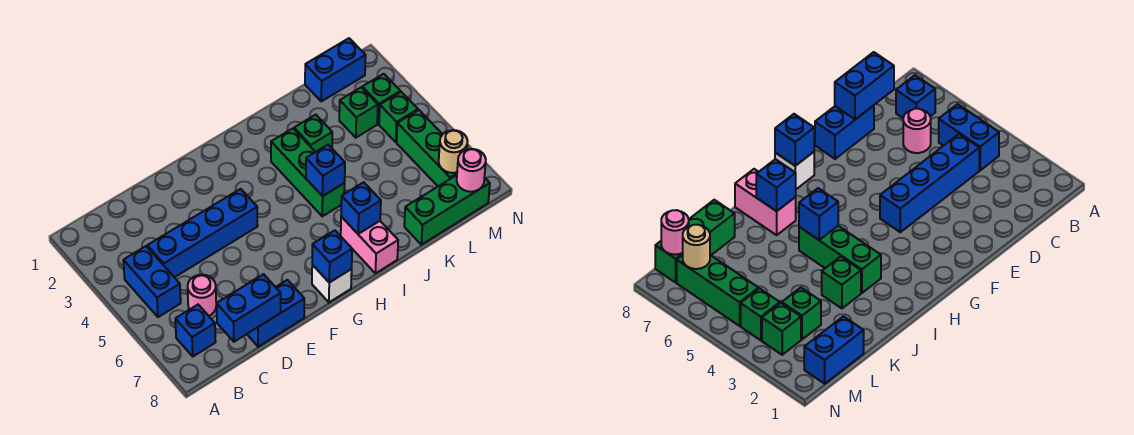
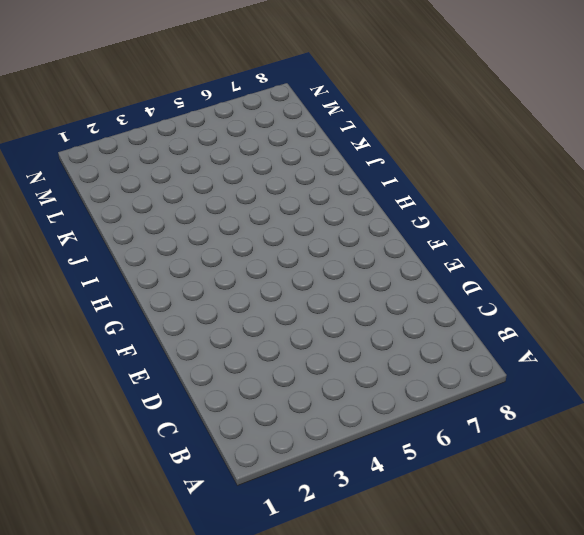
none -> blue brick B4:B5 level 1
none -> blue brick B7 level 1
none -> blue brick C4:F4 level 1

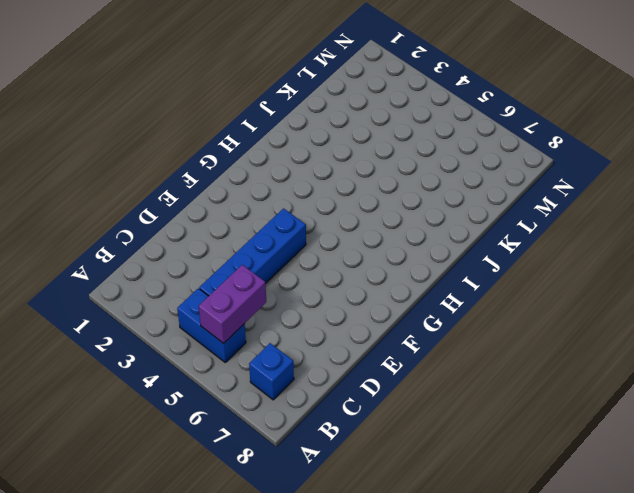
purple brick B5:C5 level 2 -> none
none -> pink round brick C6 level 1
none -> blue brick D8:E8 level 1
none -> white brick G8 level 1

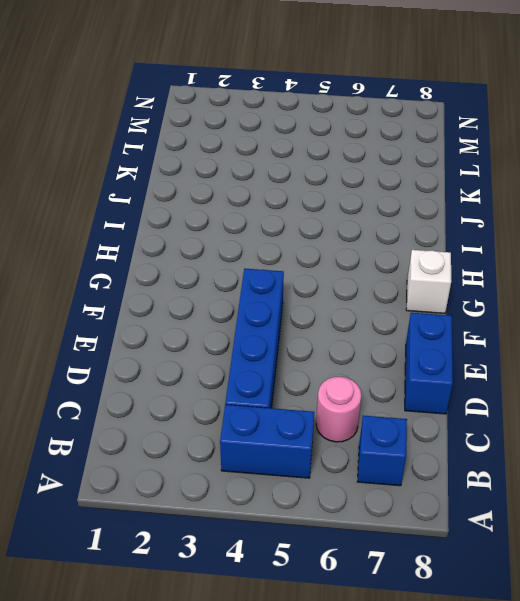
none -> green brick I3:I5 level 1
none -> pink brick I7:I8 level 1
none -> green brick J3 level 1

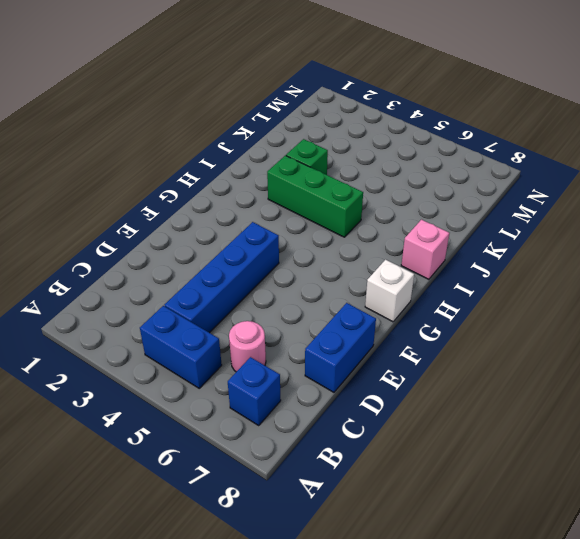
pink brick I8 level 1 -> pink brick I7:I8 level 1
none -> green brick K8:M8 level 1
none -> blue brick L1:M1 level 1
none -> green brick L3 level 1

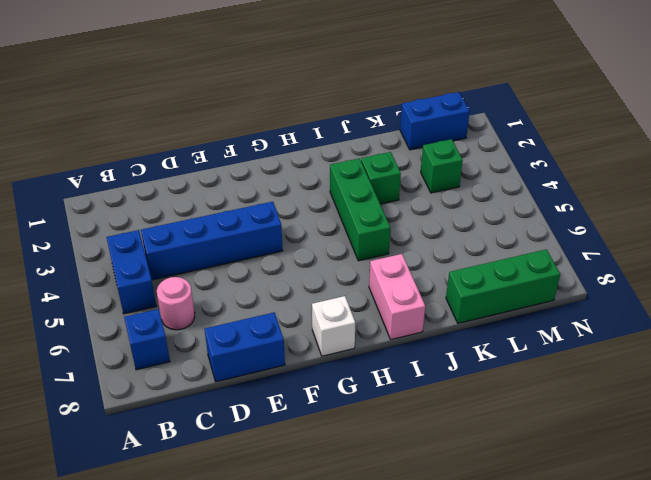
none -> green brick M3 level 1
none -> green brick M4 level 1
none -> green brick M5:M7 level 1

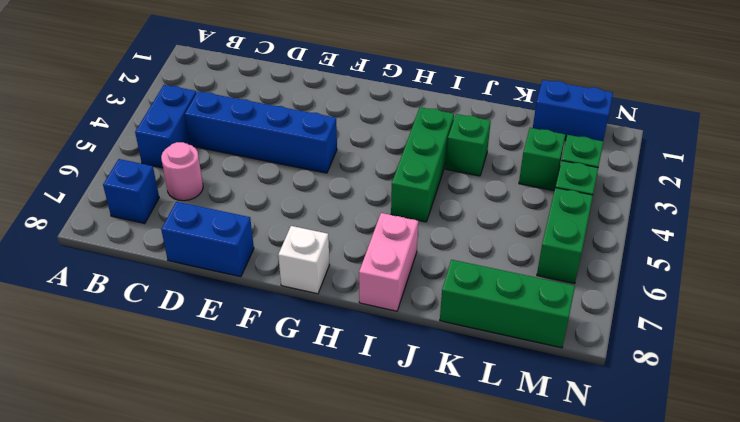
green brick M5:M6 level 1 -> green brick M5:M7 level 1
none -> blue brick C8:D8 level 2
none -> blue brick G8 level 2
none -> blue brick I5 level 2

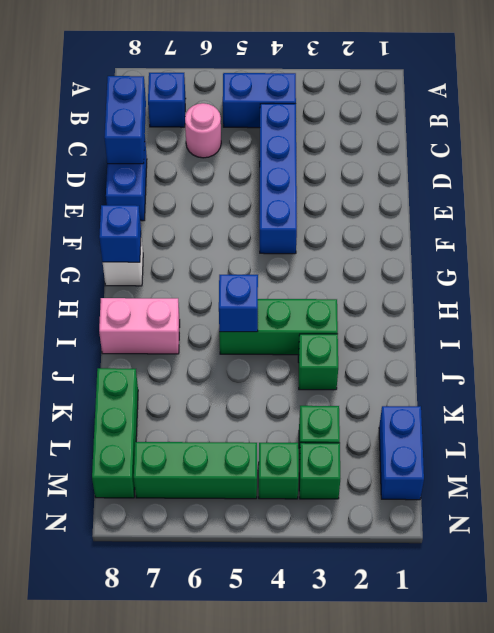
none -> blue brick I7 level 2
none -> tan round brick M7 level 2
none -> pink round brick M8 level 2

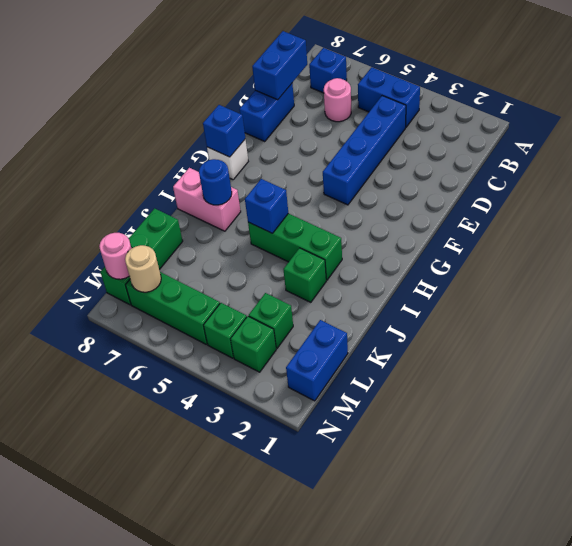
blue round brick I7 level 2 -> blue brick I7 level 2

